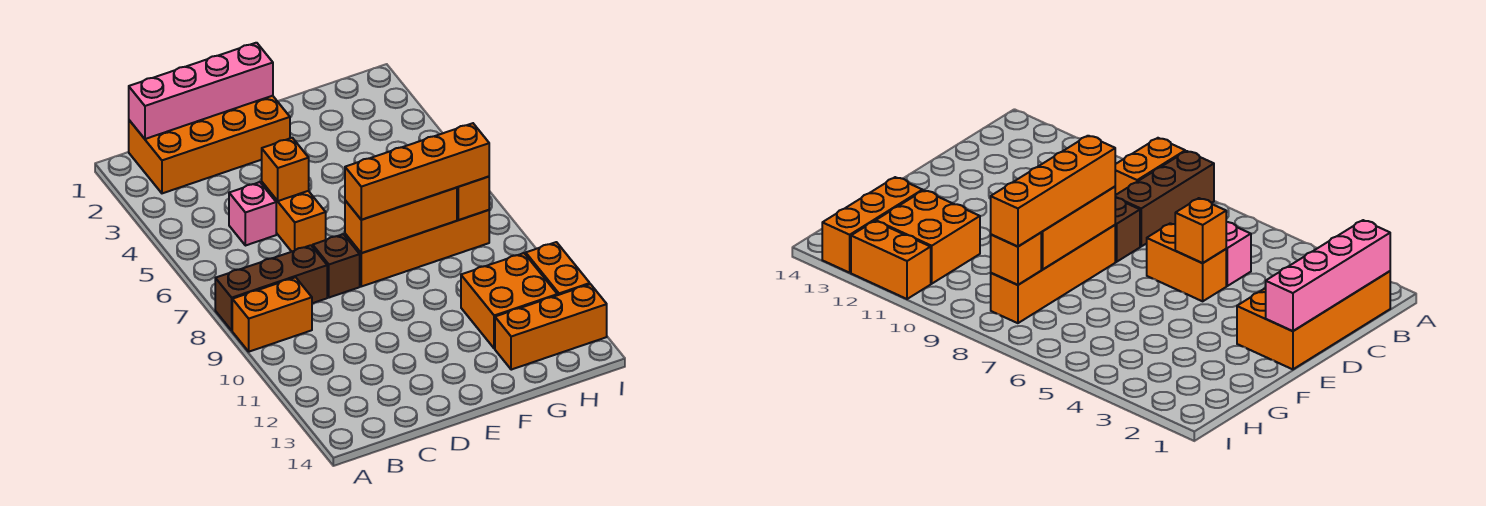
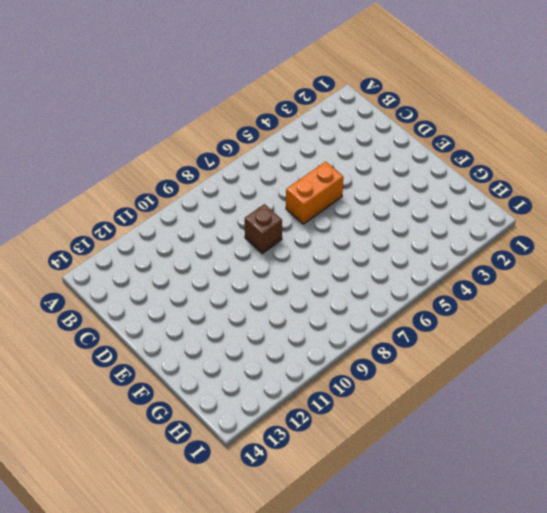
none -> brown brick A8:C8 level 1
none -> orange brick A9:B9 level 1
none -> orange brick B1:E2 level 1

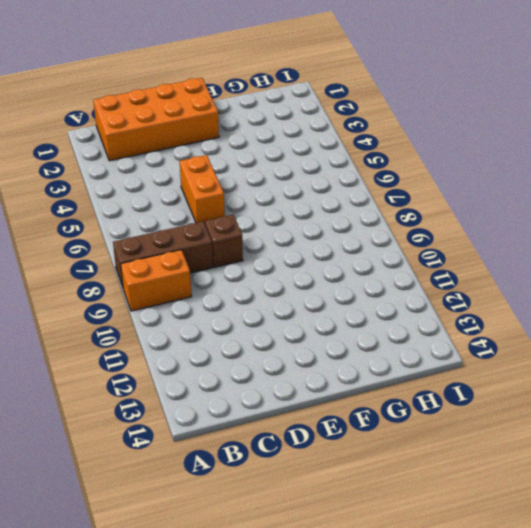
none -> pink brick C5 level 1
none -> orange brick E8:H8 level 1
none -> orange brick G11:H12 level 1

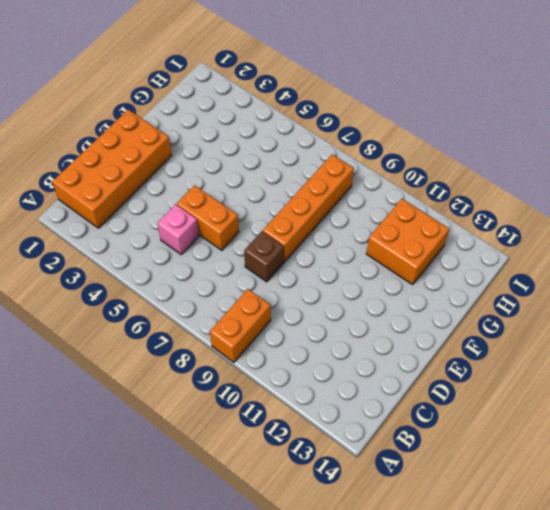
none -> brown brick A8:C8 level 1
none -> orange brick G13:I13 level 1
none -> orange brick I11:I12 level 1

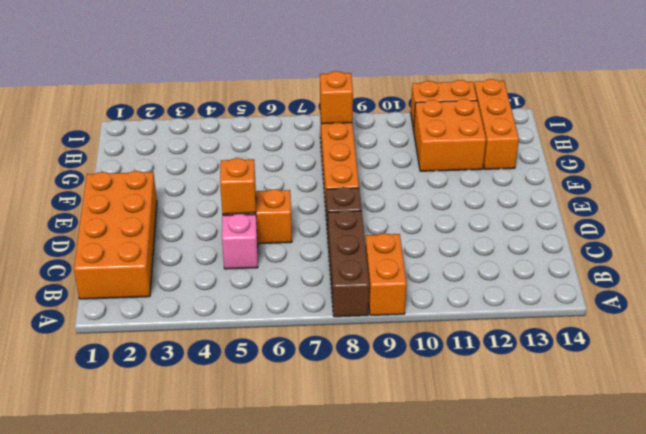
none -> pink brick B1:E1 level 2
none -> orange brick E8:G8 level 2
none -> orange brick E8:H8 level 3

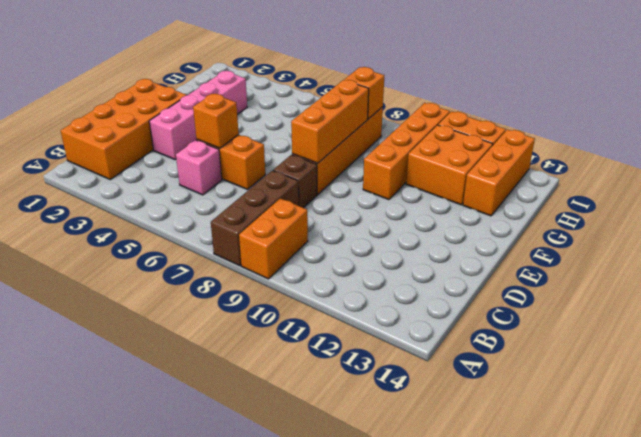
pink brick D3:G3 level 1 -> pink brick B1:E1 level 2
orange brick F10:I10 level 1 -> orange brick E8:H8 level 3

